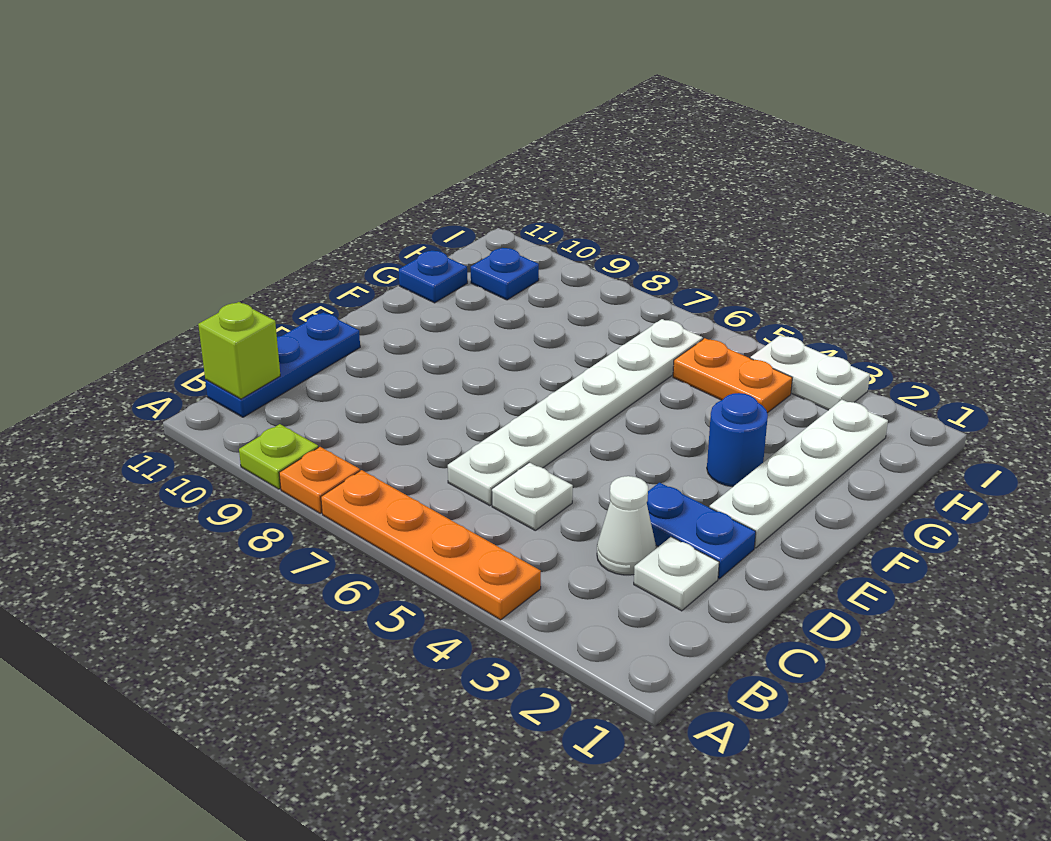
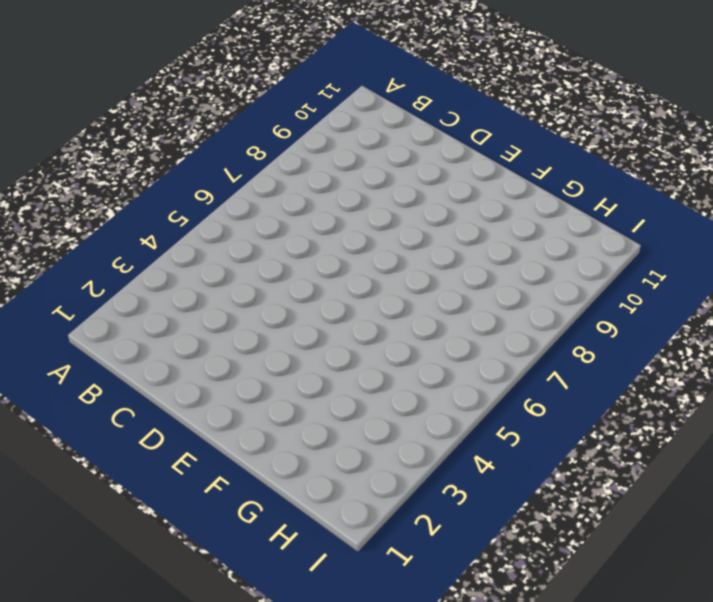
none -> orange plate A4:A7 level 1
none -> orange plate A8 level 1
none -> lime plate A9 level 1

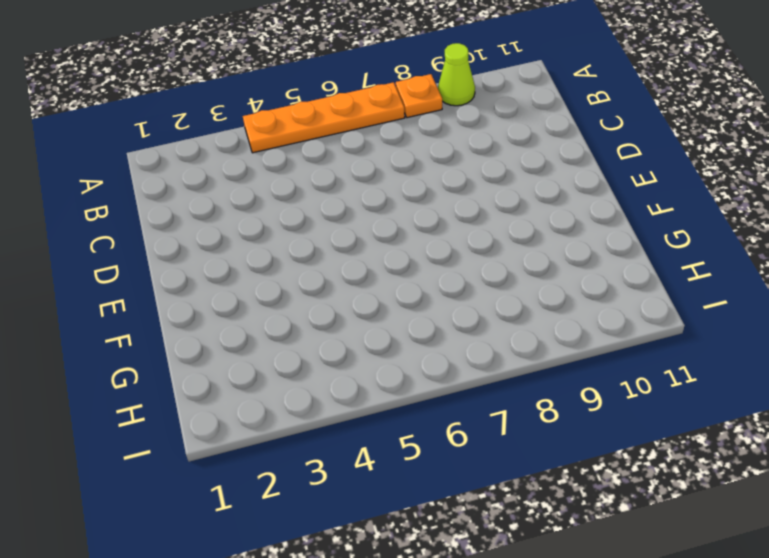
lime cone A9 level 1 -> lime plate A9 level 1
none -> blue plate B11:D11 level 1
none -> white plate C2 level 1
none -> white cone C3 level 1

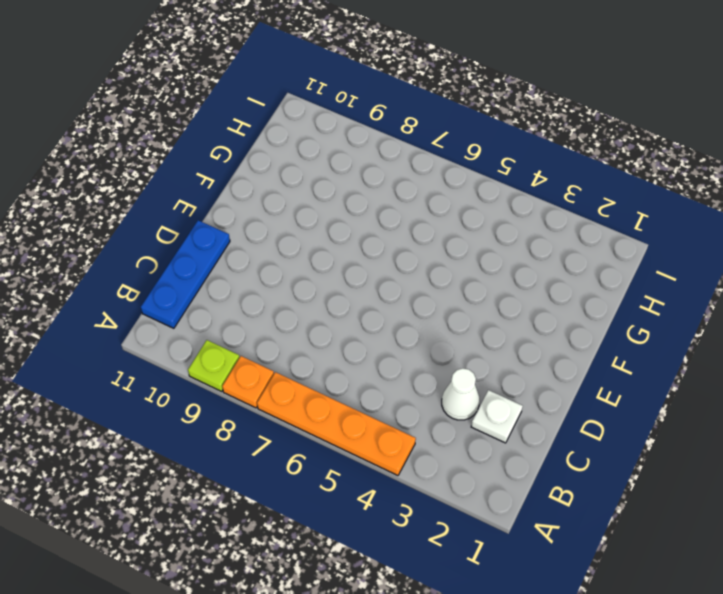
none -> white plate C5 level 1
none -> white plate C6:H6 level 1
none -> blue plate D2:D3 level 1

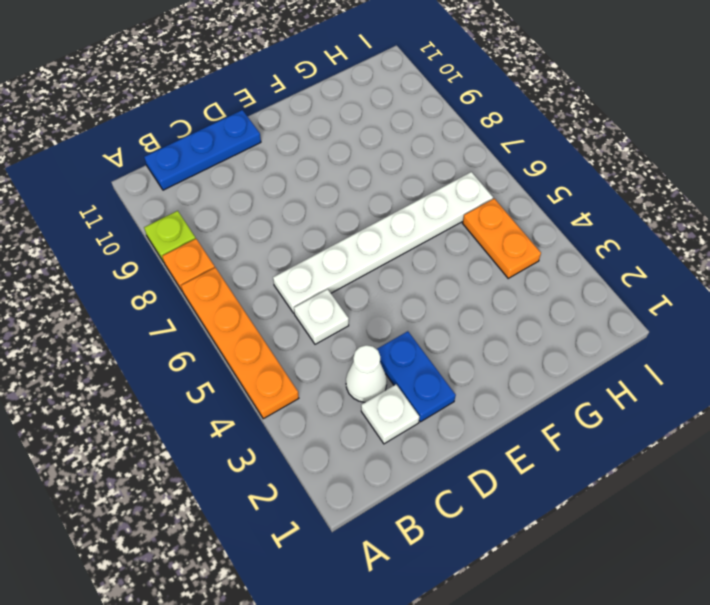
none -> white plate E2:H2 level 1
none -> blue round brick F3 level 1
none -> blue plate G11 level 1

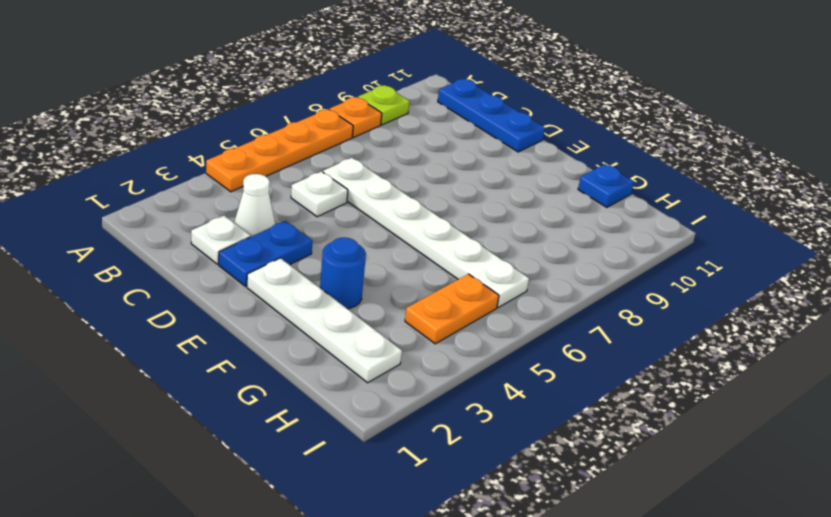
none -> blue plate H10 level 1
none -> white plate I3:I4 level 1
none -> lime brick B11 level 2

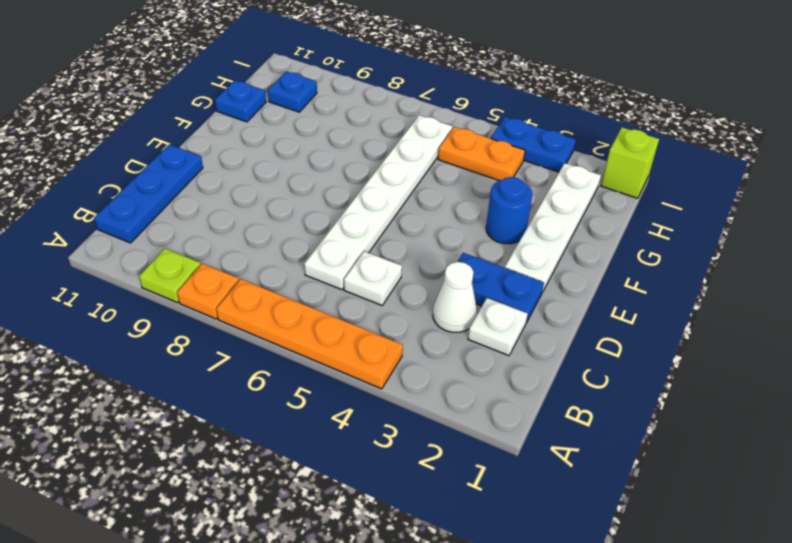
lime brick I1 level 1 -> lime brick B11 level 2
blue plate I3:I4 level 1 -> white plate I3:I4 level 1

